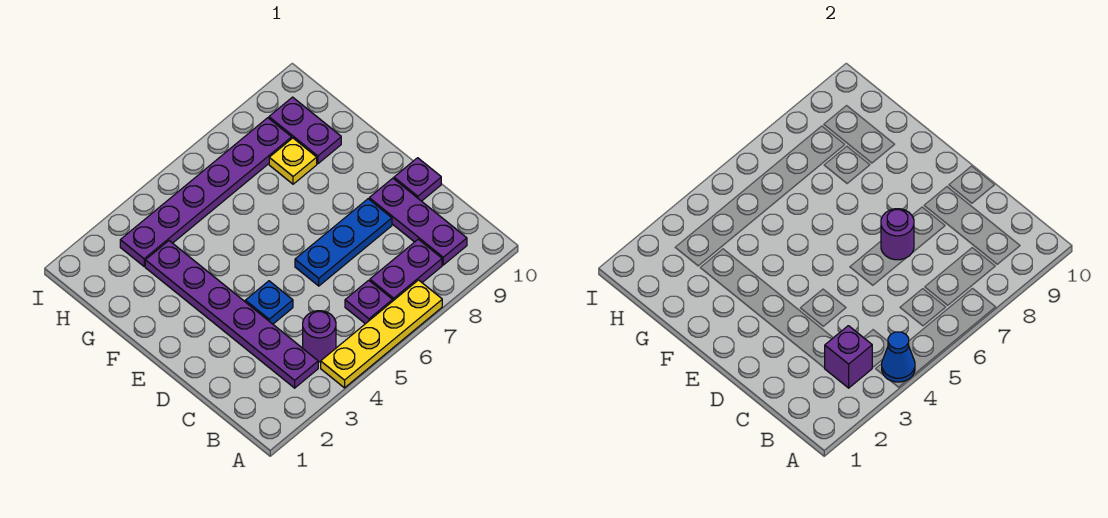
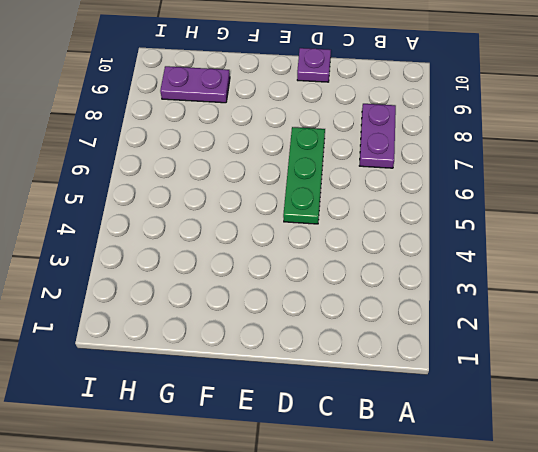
green plate D5:D7 level 1 -> blue plate D6:D8 level 1
none -> yellow plate A4:A7 level 1
none -> purple plate B3:G3 level 1
none -> purple round brick B4 level 1

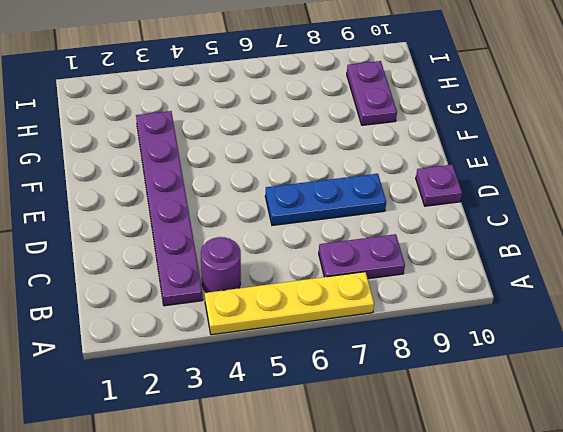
none -> purple plate B6 level 1
none -> purple plate B9:D9 level 1
none -> blue plate D4 level 1

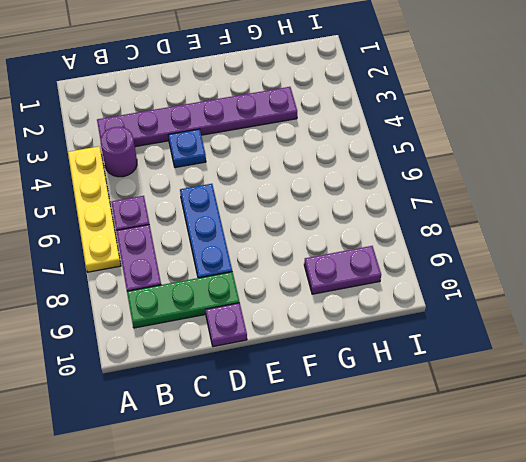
green plate B9:D9 level 1 -> purple plate B9:D9 level 1
none -> yellow plate G8 level 1
none -> purple plate H3:H8 level 1
none -> blue cone A4 level 2

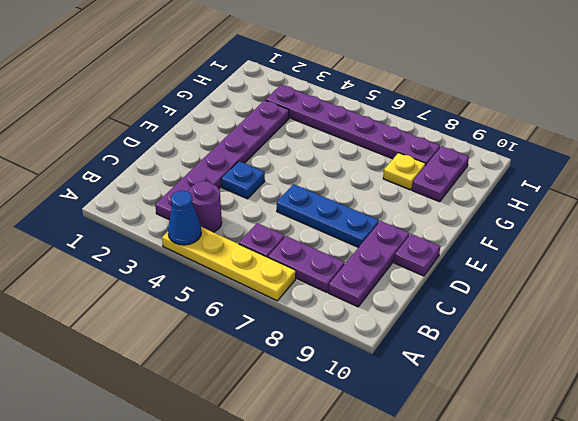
none -> purple brick B3 level 2
none -> purple round brick D7 level 2

